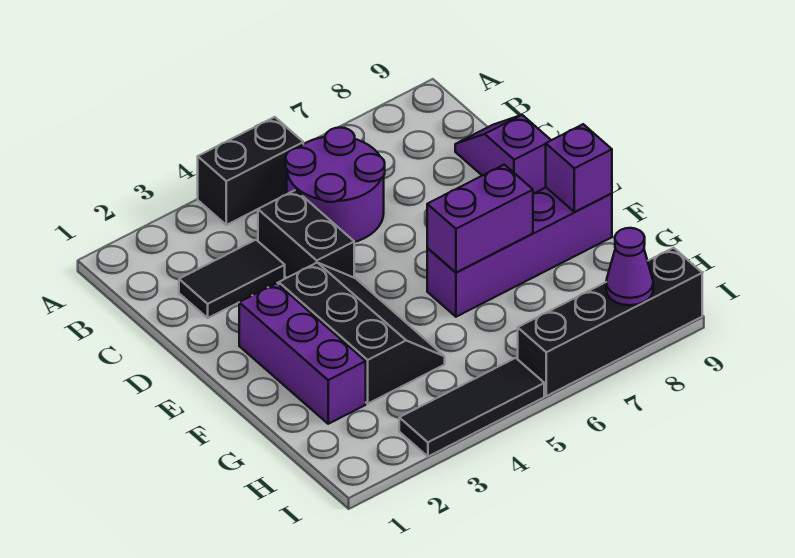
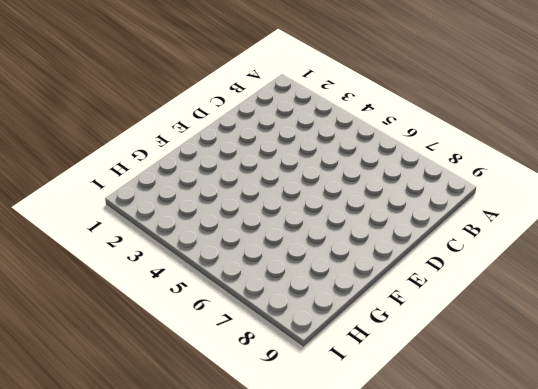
none -> black brick A4:A5 level 1
none -> purple round brick B5:C6 level 1
none -> black tile C2:C3 level 1

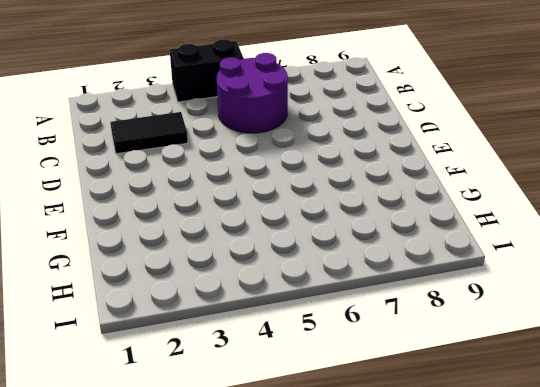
none -> black brick C4:D4 level 1
none -> purple slope C9:D9 level 1 top D
none -> purple brick E2:G2 level 1

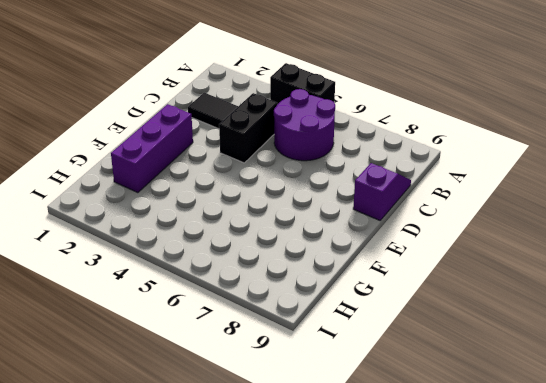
none -> black slope E3:G4 level 1 top 3
none -> purple brick F6:F9 level 1
none -> black tile I3:I5 level 1

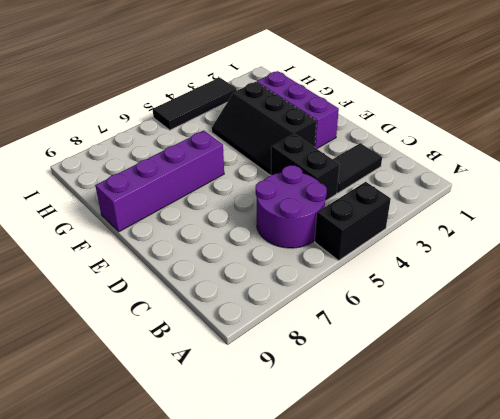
none -> purple slope C9:D9 level 1 top D
none -> black brick I6:I9 level 1
none -> purple brick F6:F7 level 2

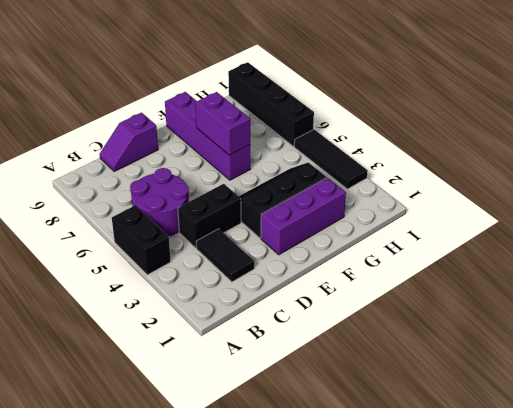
none -> purple brick F9 level 2
none -> purple cone I8 level 2

